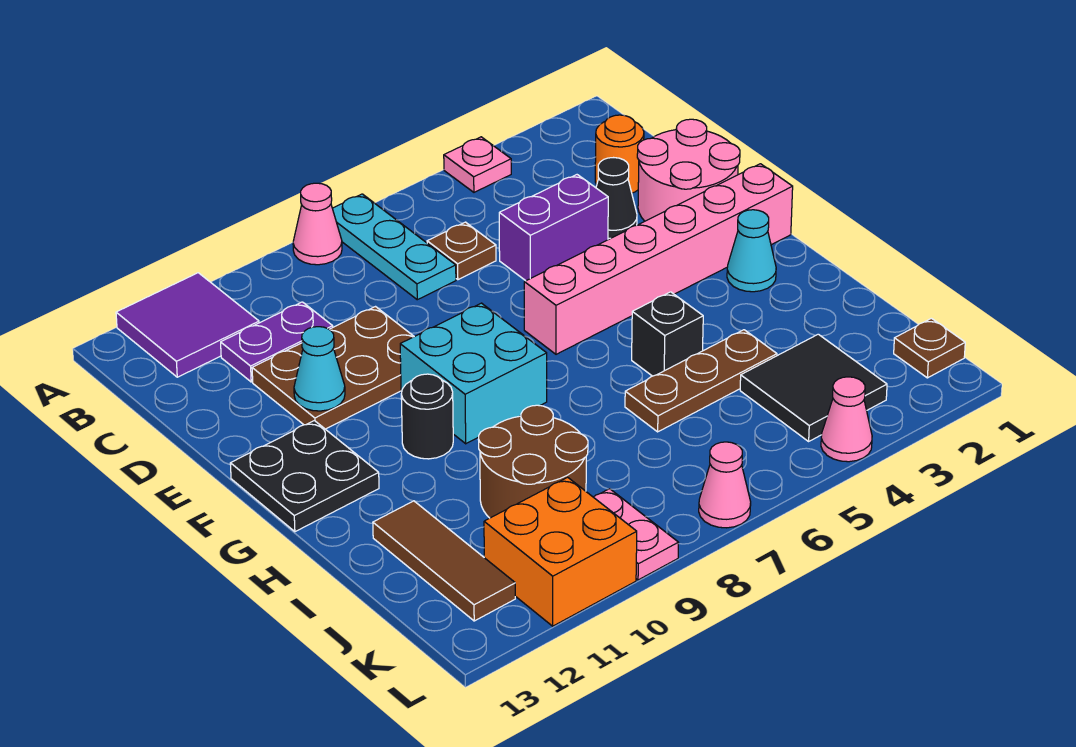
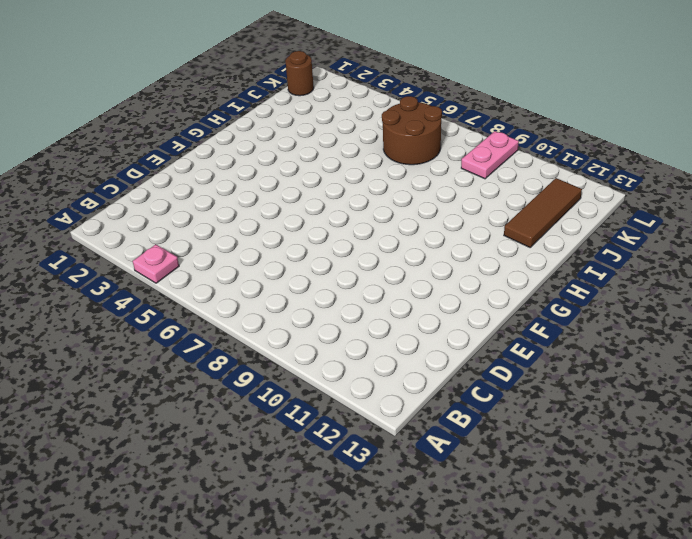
brown round brick J6:K7 level 1 -> brown round brick I9:J10 level 1
brown round brick K1 level 1 -> brown plate K1 level 1
none -> cyan plate A7:C7 level 1
none -> pink cone A8 level 1
none -> purple tile A11:B12 level 1

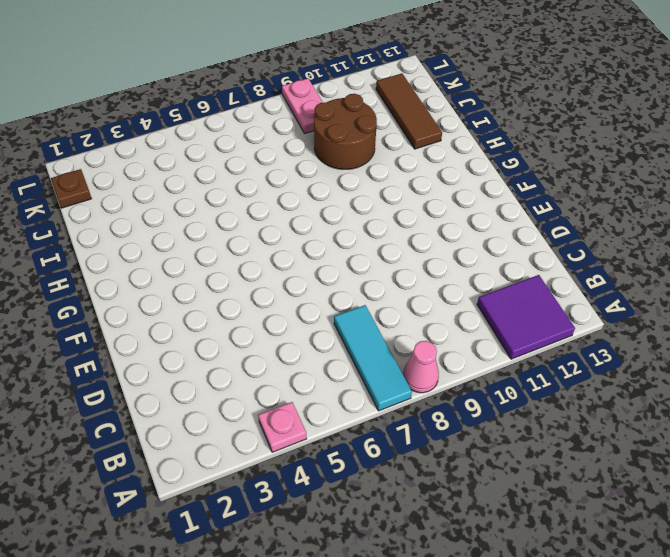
cyan tile A7:C7 level 1 -> cyan plate A7:C7 level 1
none -> orange round brick C2 level 1
none -> brown plate C6 level 1
none -> purple plate C10:C11 level 1

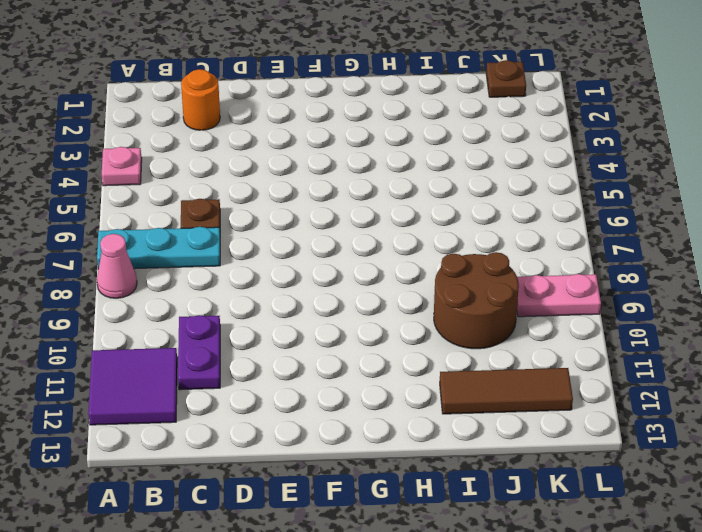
none -> pink round brick D1:E2 level 1
none -> black cone D3 level 1
none -> purple brick D4:D5 level 1

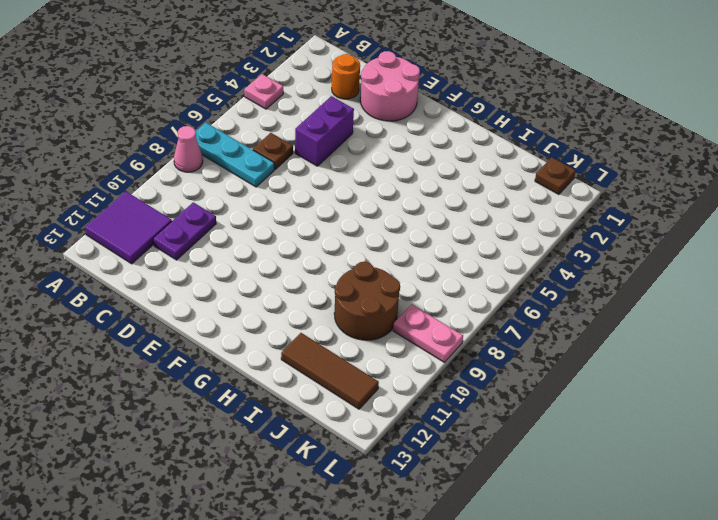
none -> black cone D3 level 1
none -> brown plate D9:E11 level 1
none -> pink brick F1:F6 level 1

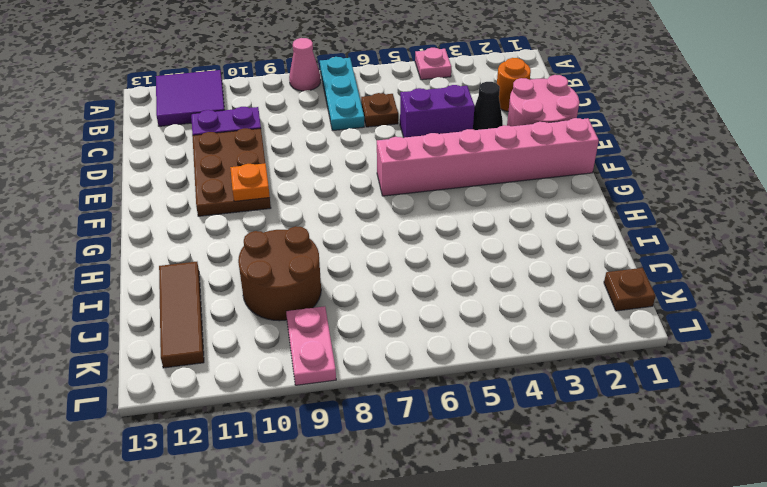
brown plate D10:F11 level 1 -> brown plate D9:E11 level 1
orange plate F10 level 2 -> none
none -> cyan brick F8:G9 level 1
none -> black plate F12:G13 level 1
none -> cyan cone G2 level 1

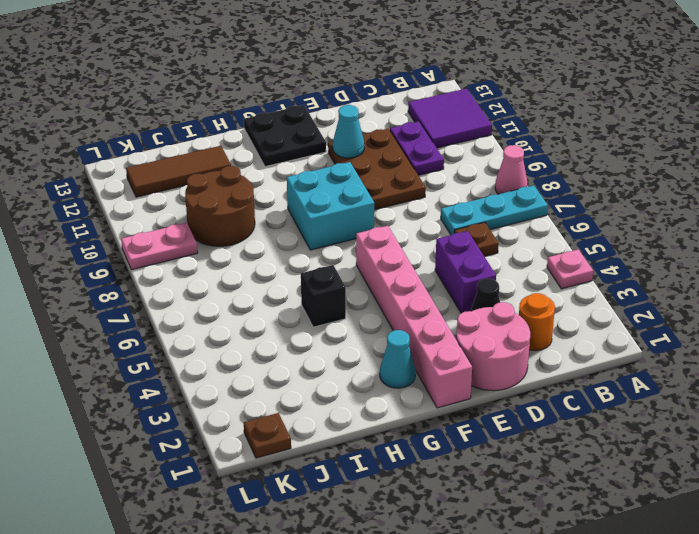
none -> black round brick G10 level 1
none -> brown plate I4:I6 level 1
none -> black tile J3:K4 level 1

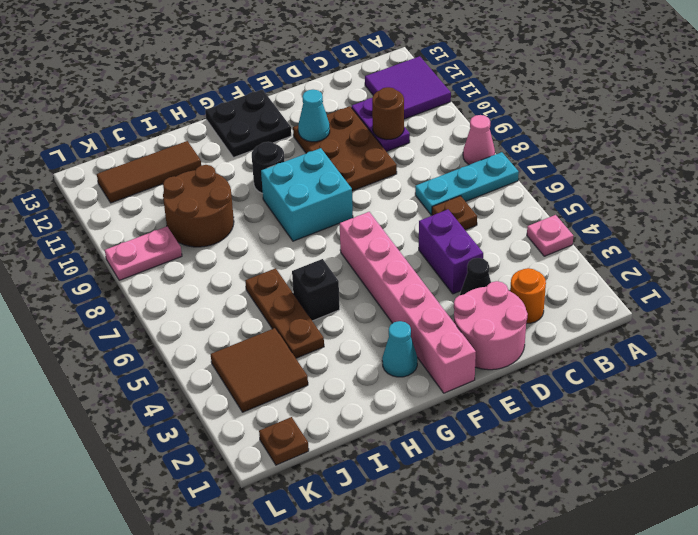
brown round brick C10 level 2 -> none
brown tile J3:K4 level 1 -> black tile J3:K4 level 1
none -> orange brick K10:L11 level 1
none -> pink cone L4 level 1
none -> pink cone L7 level 1

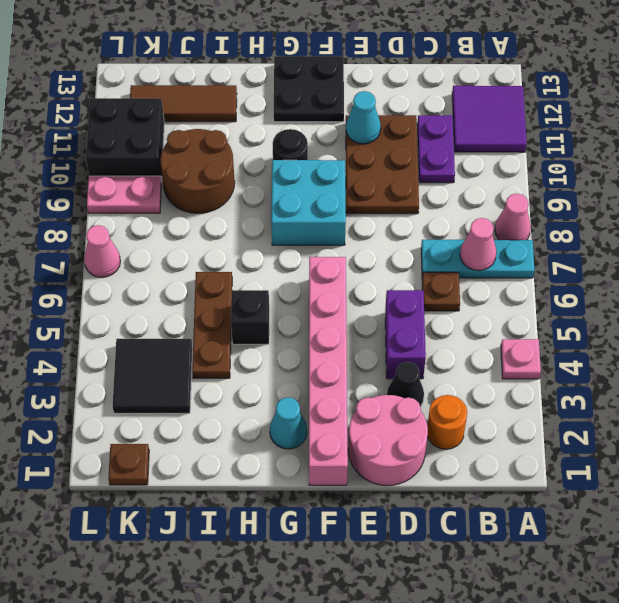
pink cone B7 level 2 -> pink cone L4 level 1
black brick K10:L11 level 1 -> orange brick K10:L11 level 1

